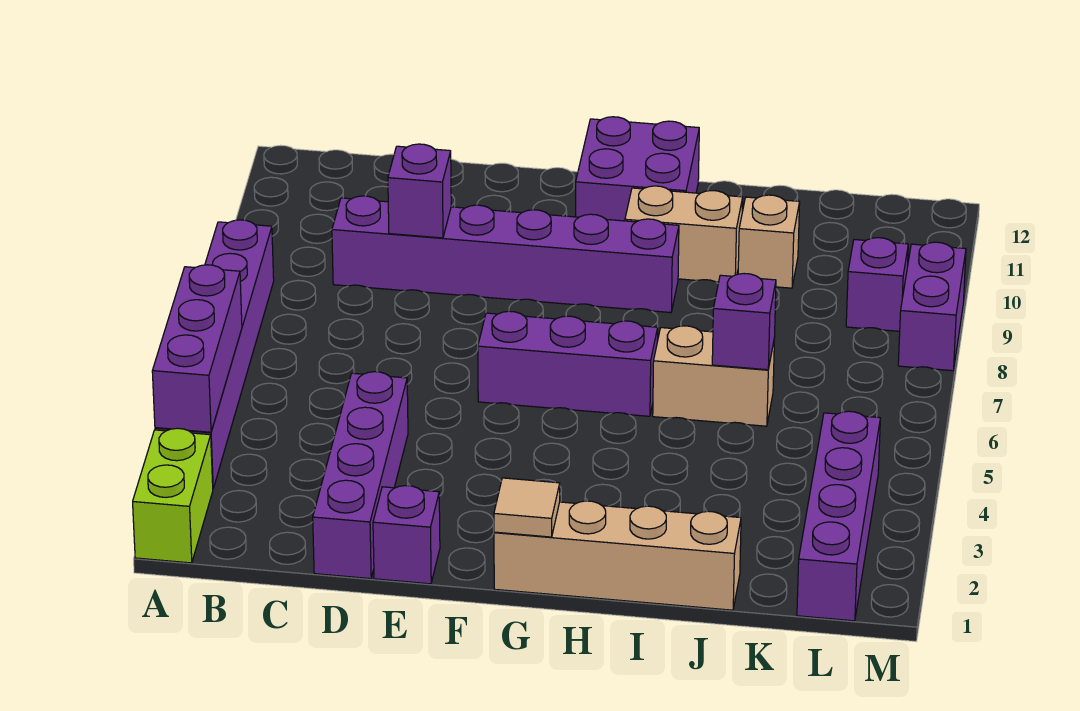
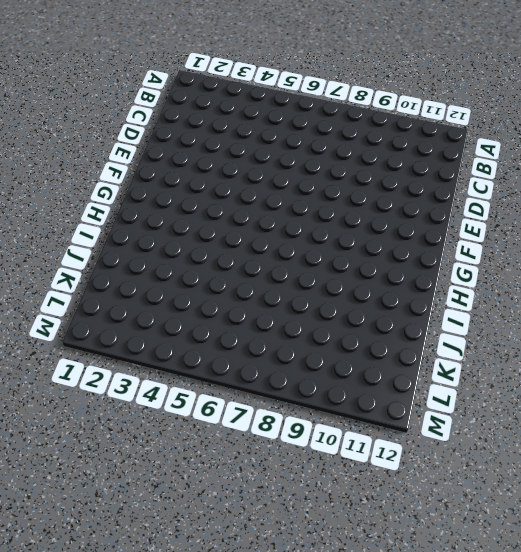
none -> lime brick A1:A2 level 1
none -> purple brick A3:A8 level 1
none -> purple brick C9:H9 level 1

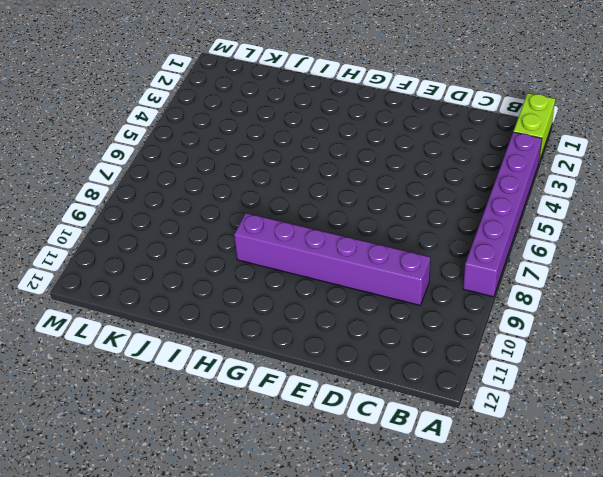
none -> purple brick D1:D4 level 1
none -> purple brick E1 level 1
none -> purple brick F6:H6 level 1

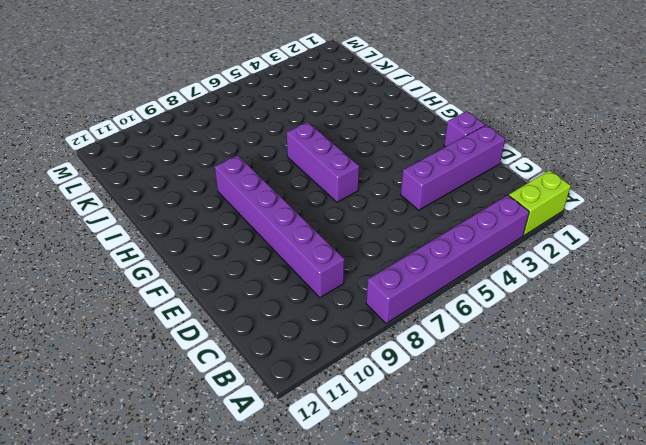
none -> tan brick G1:J1 level 1
none -> purple brick G11:H12 level 1
none -> tan brick H10:I10 level 1

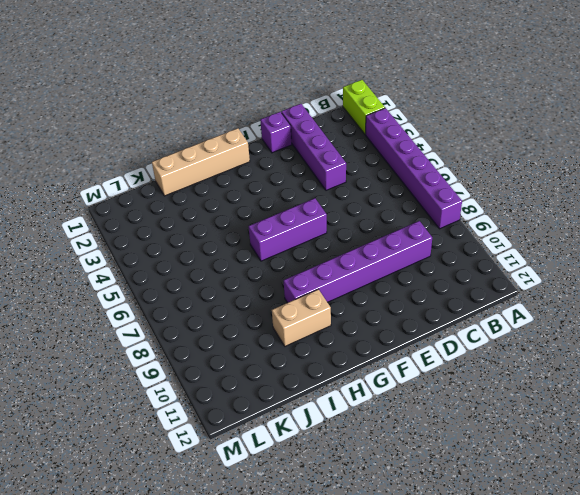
none -> purple brick G11:H12 level 1
none -> tan brick I6:J6 level 1
none -> tan brick J10 level 1

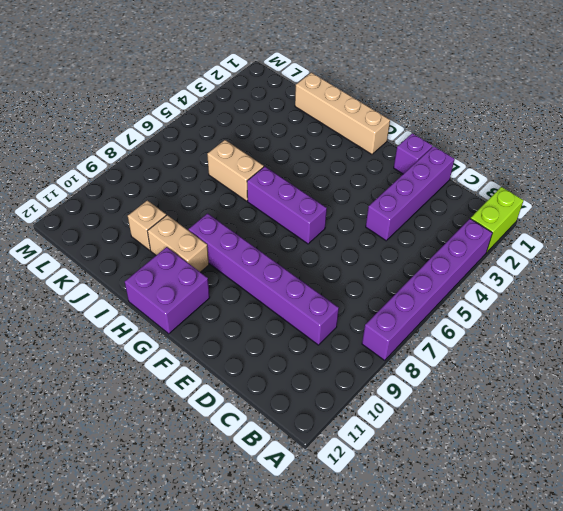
none -> purple brick L1:L4 level 1
none -> purple brick L9 level 1
none -> purple brick M8:M9 level 1

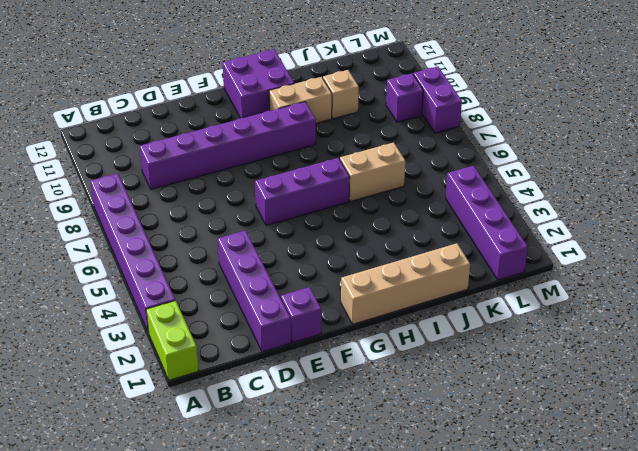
none -> purple brick A3:A5 level 2
none -> purple brick D9 level 2
none -> tan tile G1 level 2

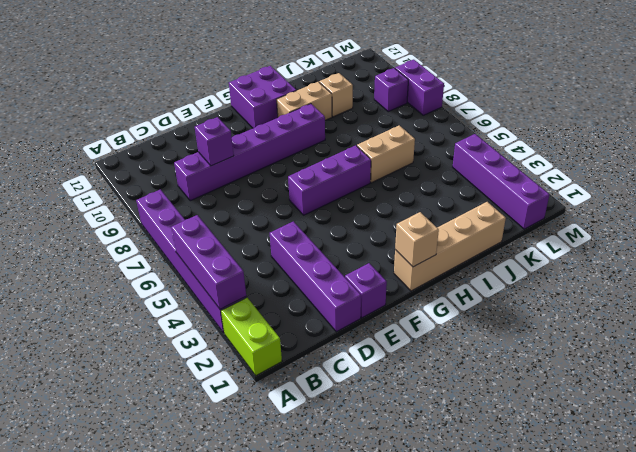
tan brick G1 level 2 -> tan tile G1 level 2
none -> purple brick J6 level 2

